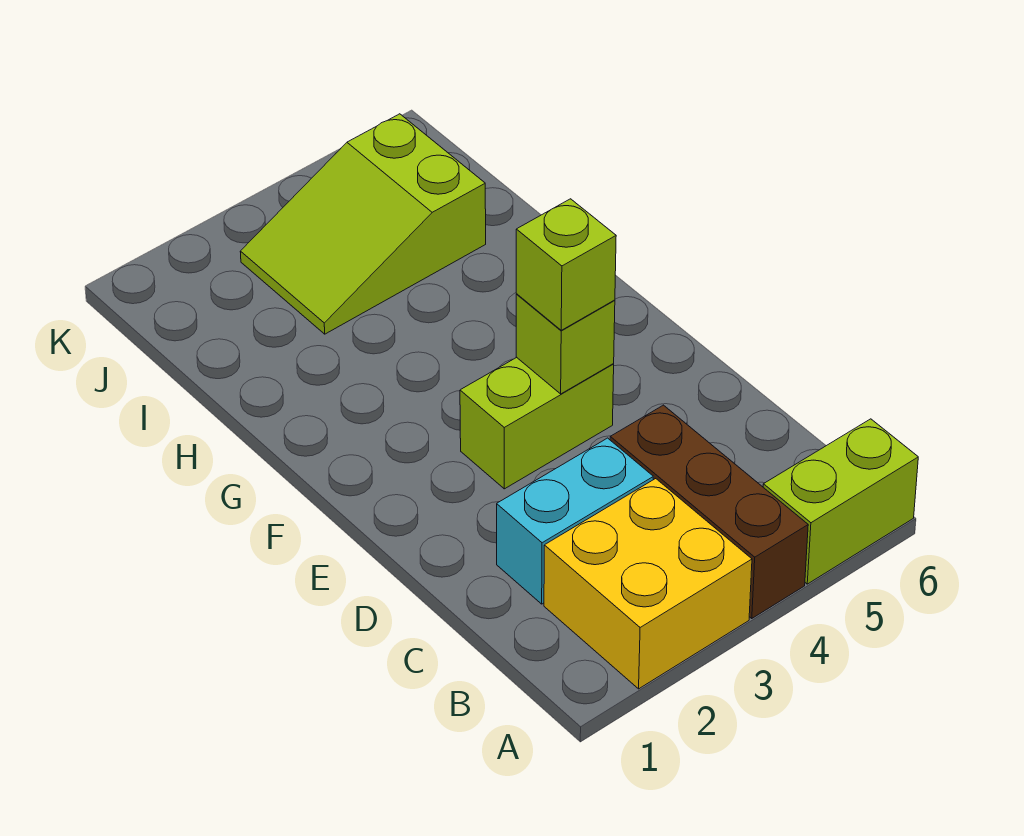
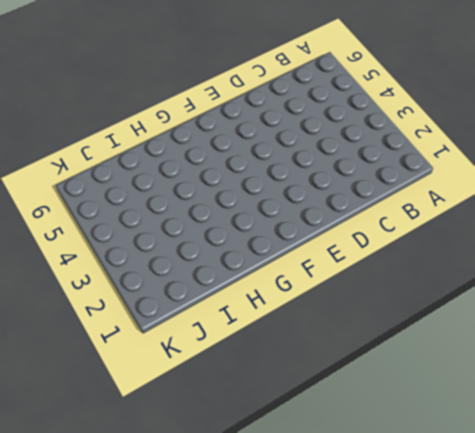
none -> yellow brick A2:B3 level 1
none -> brown brick A4:C4 level 1

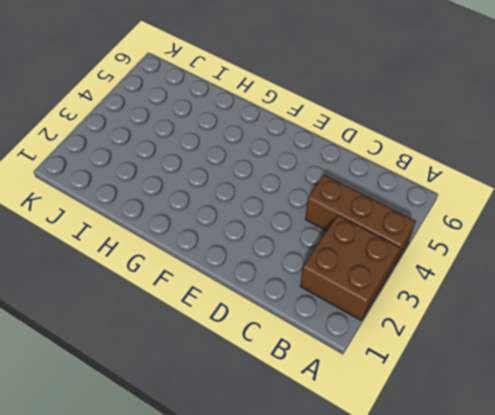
brown brick A2:B3 level 1 -> yellow brick A2:B3 level 1
none -> lime brick A5:A6 level 1
none -> cyan brick C2:C3 level 1

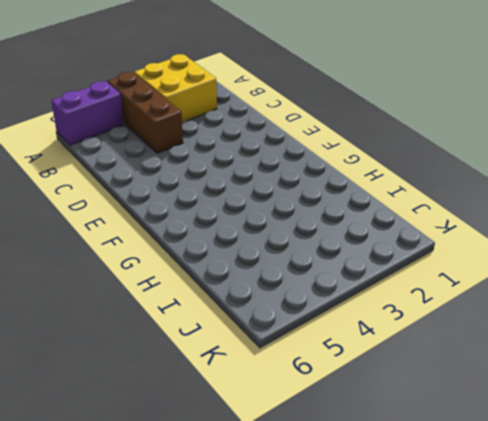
purple brick A5:A6 level 1 -> lime brick A5:A6 level 1
none -> cyan brick C2:C3 level 1
none -> lime brick E3:E4 level 1

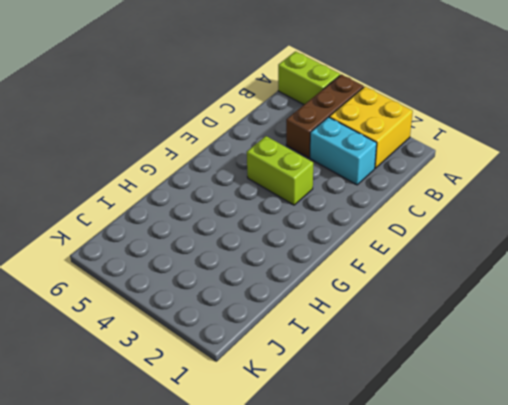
none -> lime slope I3:J5 level 1 top 5
none -> lime brick E4 level 2

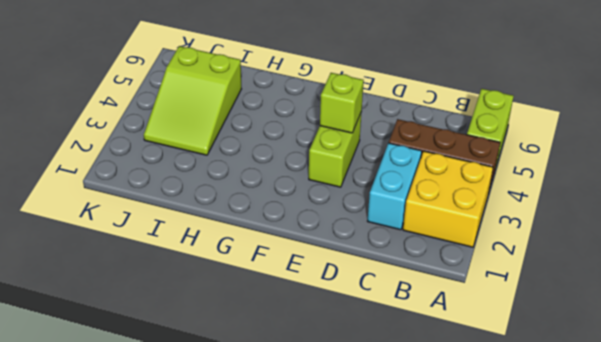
none -> lime brick E4 level 3

